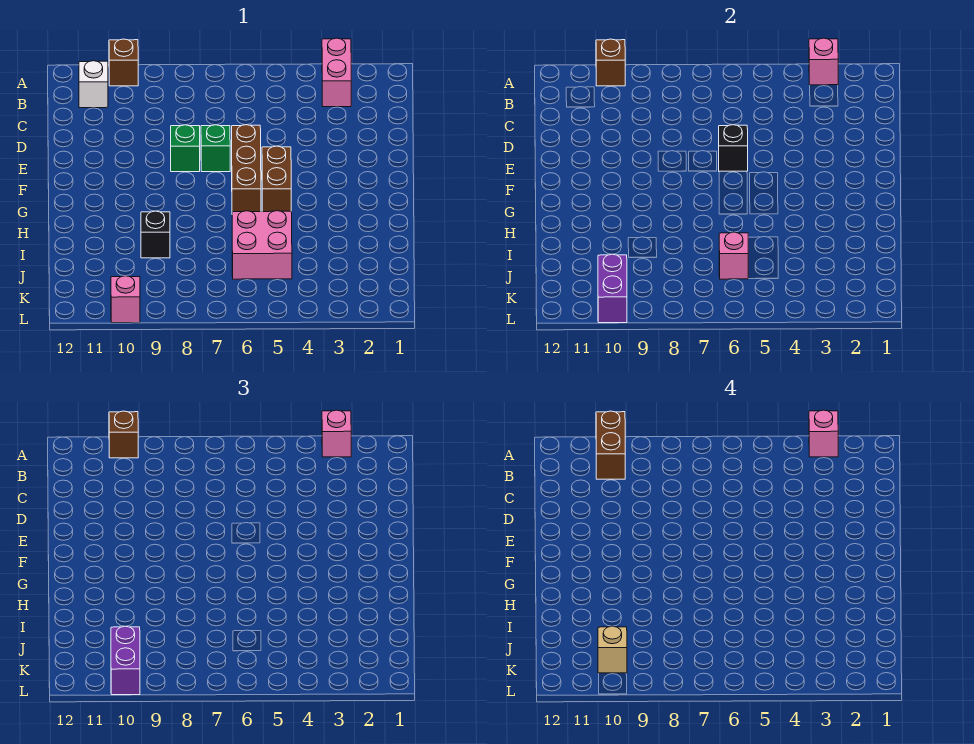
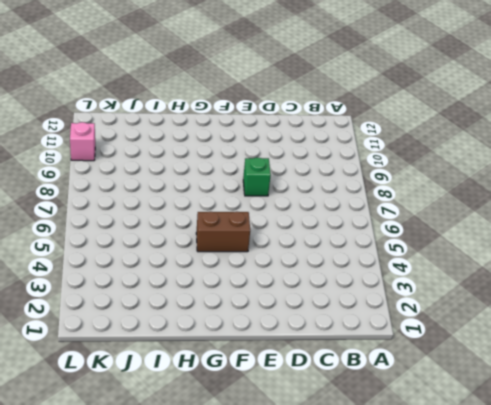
none -> pink brick A3:B3 level 1
none -> brown brick A10 level 1
none -> white brick B11 level 1

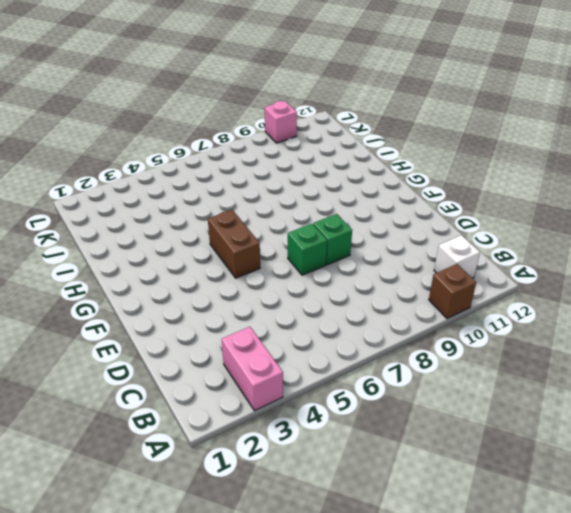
none -> brown brick E6:G6 level 1
none -> pink brick I5:J6 level 1
none -> black brick I9 level 1

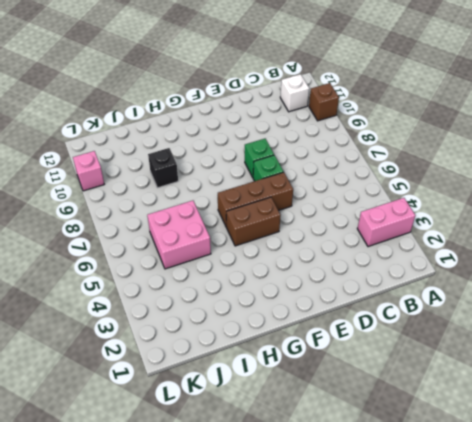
none -> pink brick A3 level 2
none -> brown brick A10 level 2
none -> black brick E6 level 2

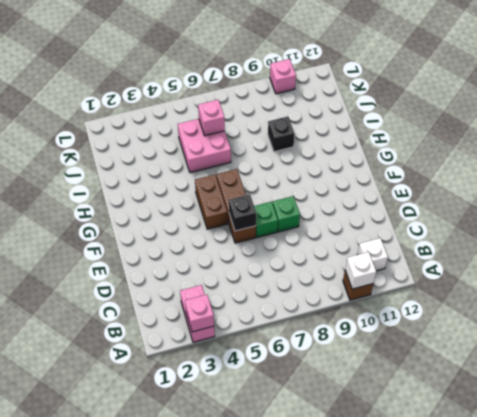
white brick A10 level 2 -> brown brick A10 level 2
none -> purple brick K10:L10 level 2
none -> pink brick A3 level 3
none -> brown brick A10 level 3

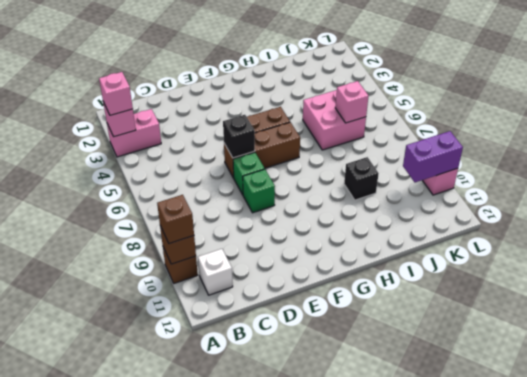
none -> purple brick K10:L10 level 3
none -> pink brick A3 level 4
none -> brown brick A10:B10 level 4

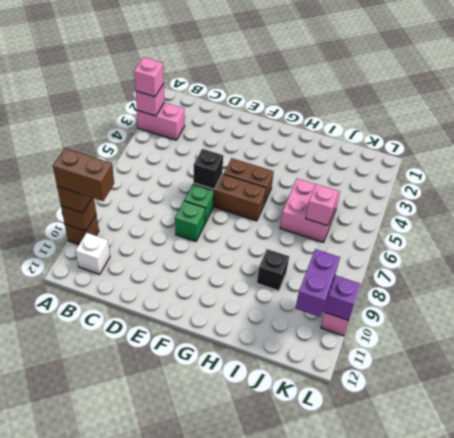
purple brick K10:K11 level 3 -> purple brick K10:L10 level 3
none -> pink brick A3 level 4
none -> tan brick K10 level 4

